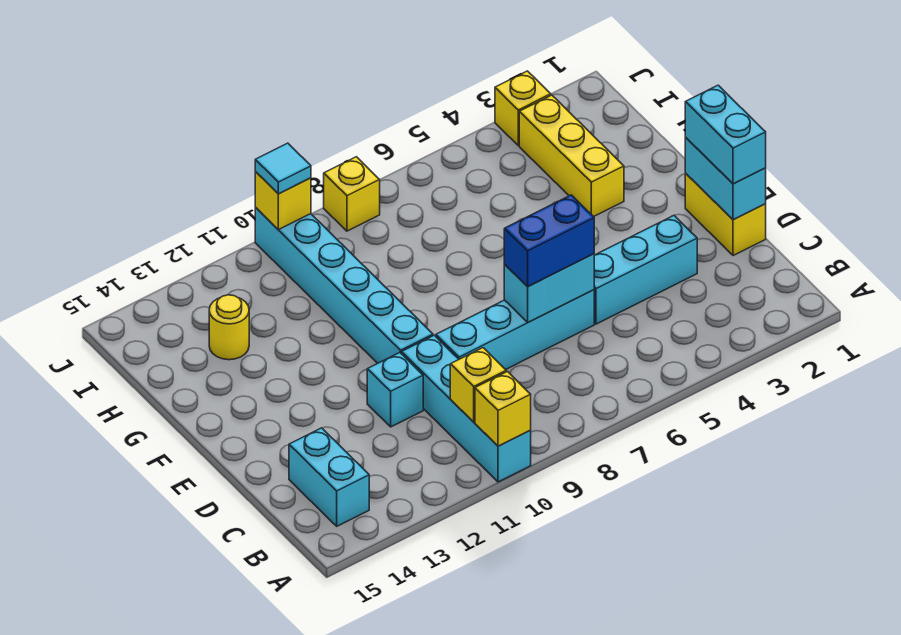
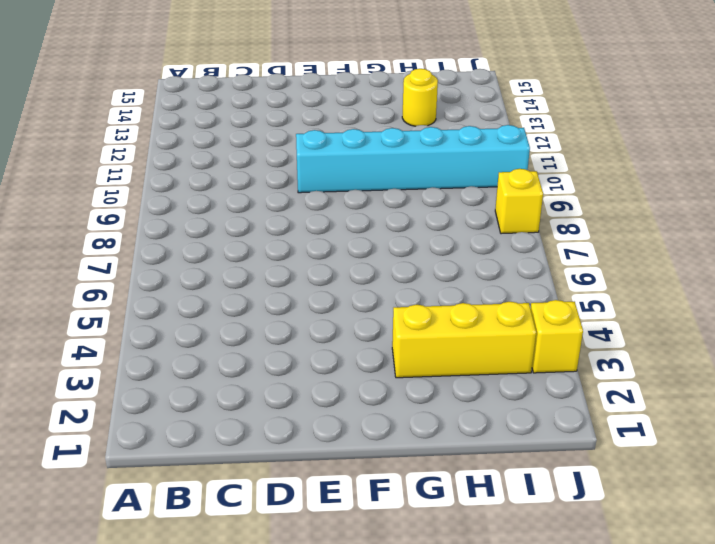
none -> cyan brick A10:D10 level 1
none -> cyan brick B14:C14 level 1
none -> yellow brick D1:E1 level 1

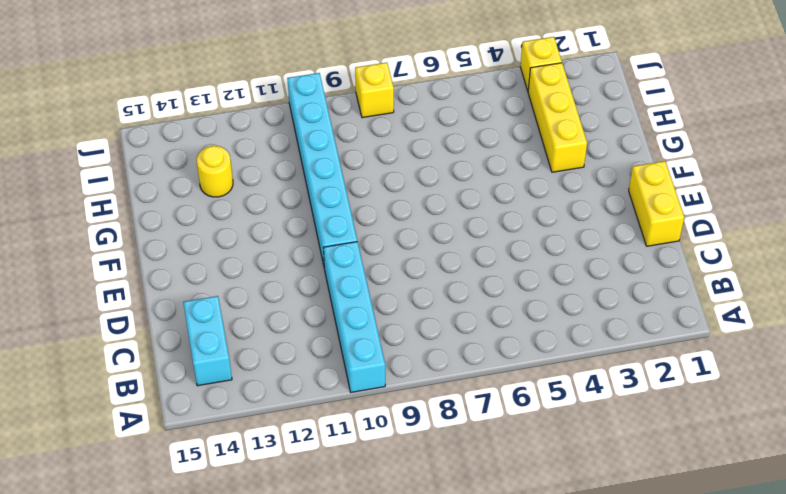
none -> cyan brick D3:D5 level 1
none -> cyan brick D6:D9 level 1
none -> cyan brick D11 level 1

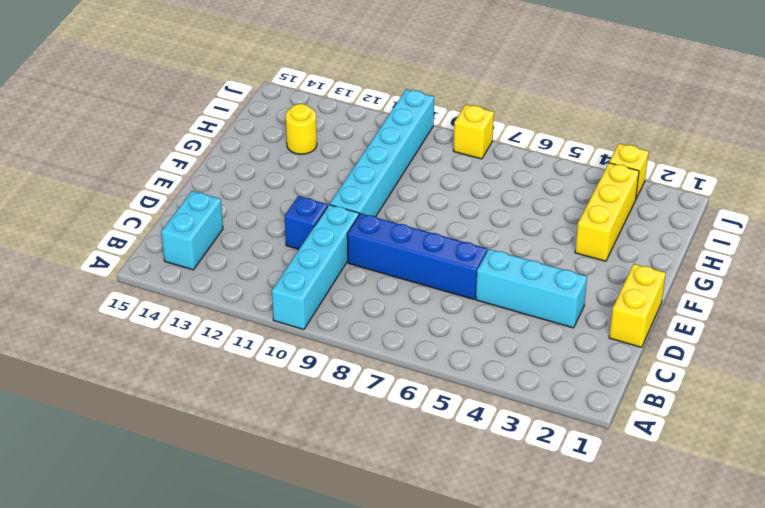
blue brick D6:D9 level 1 -> cyan brick D6:D9 level 1
blue brick D11 level 1 -> cyan brick D11 level 1
none -> yellow brick A10 level 2
none -> yellow brick B10 level 2
none -> cyan brick D1:E1 level 2

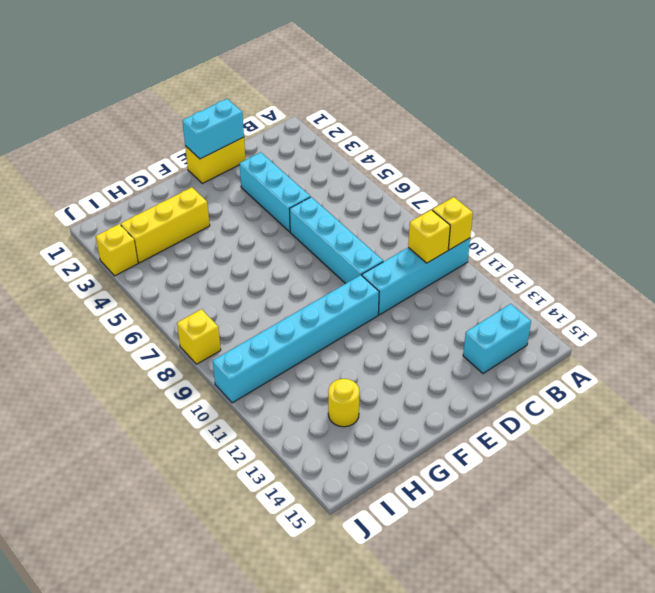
none -> cyan brick D11 level 1
none -> cyan brick D6:D7 level 2
none -> yellow brick J10 level 2

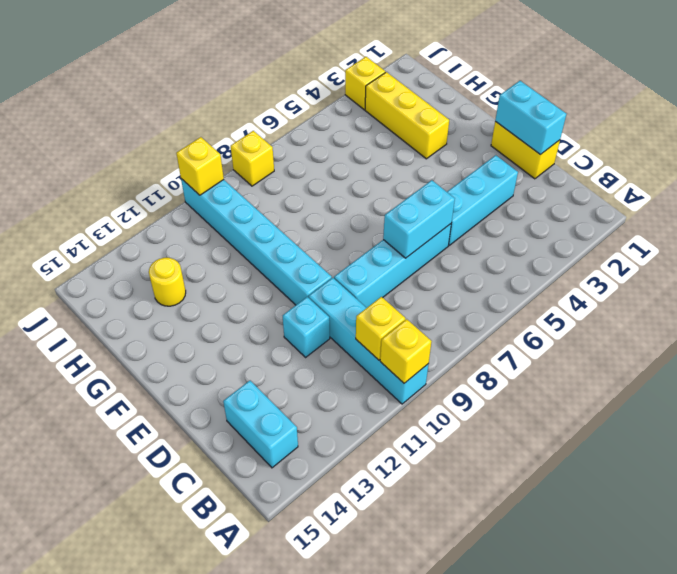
none -> cyan brick D1:E1 level 3
none -> blue brick D6:D7 level 3
none -> cyan tile J10 level 3

